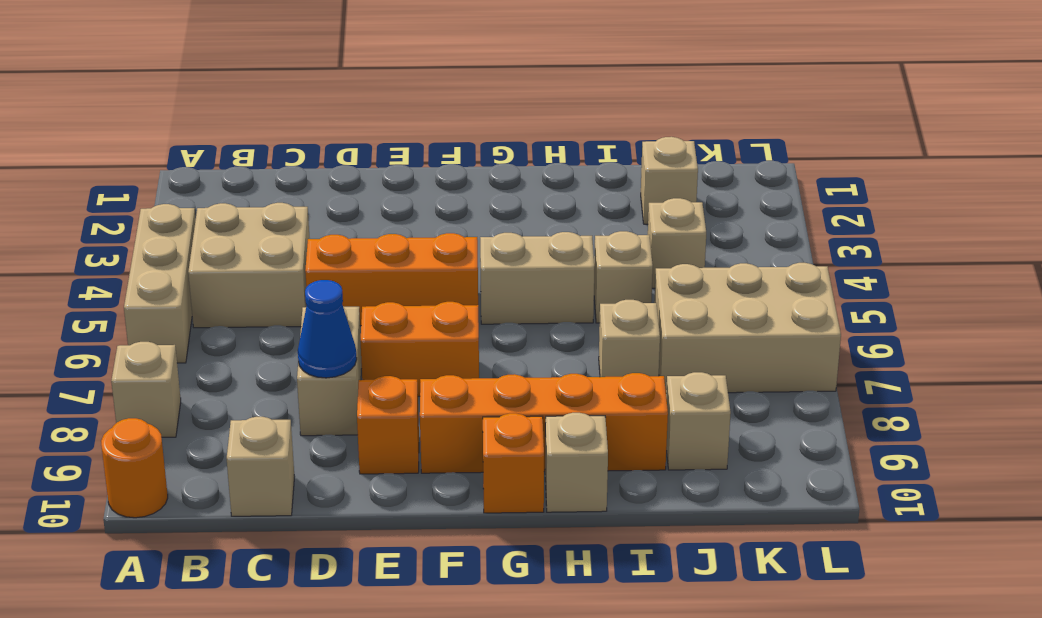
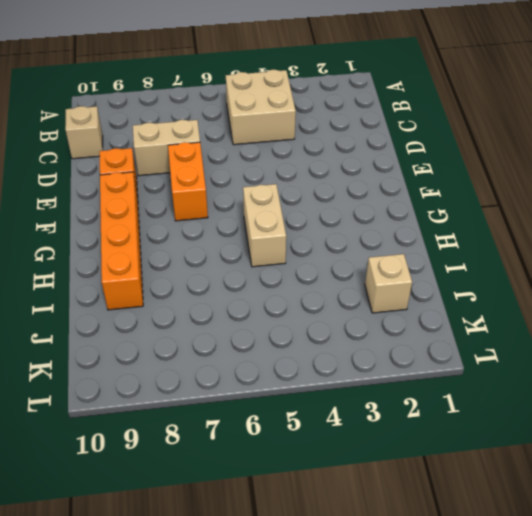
none -> tan brick A4:A6 level 1
none -> tan brick A8 level 1
none -> orange round brick A10 level 1

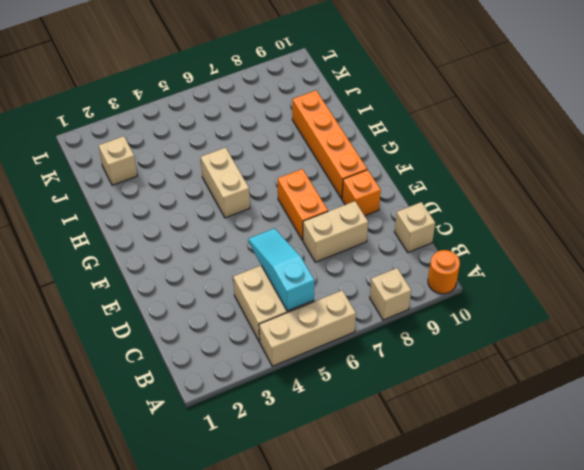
cyan slope B5:D5 level 2 top B -> none
none -> orange brick D5:F5 level 1
none -> orange brick G10 level 1
none -> tan brick H10 level 1

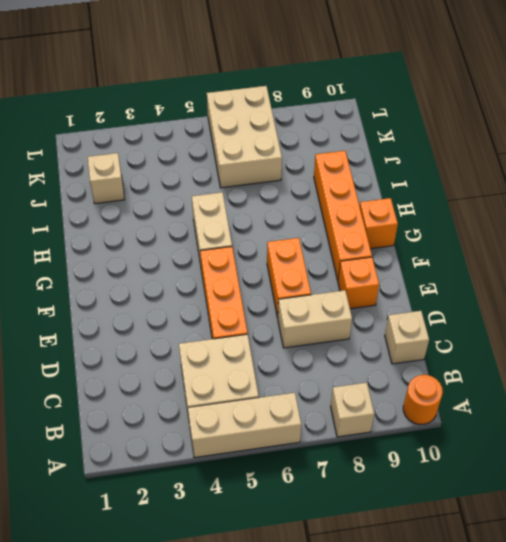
none -> tan brick H10 level 1
none -> tan brick I5 level 1
none -> tan brick I7 level 1

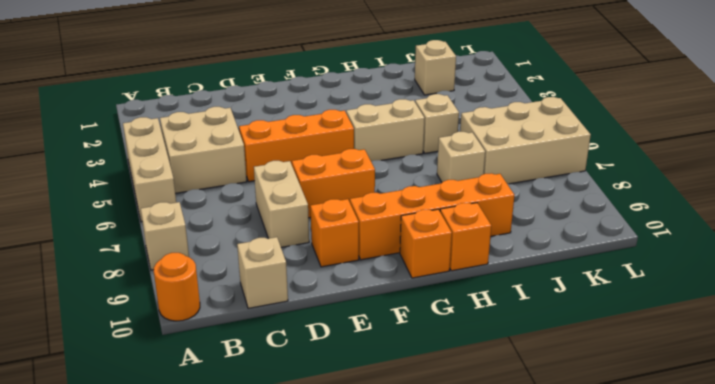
orange brick H10 level 1 -> tan brick H10 level 1
none -> tan brick J4 level 1
none -> tan brick J9 level 1
none -> blue cone D8 level 2

